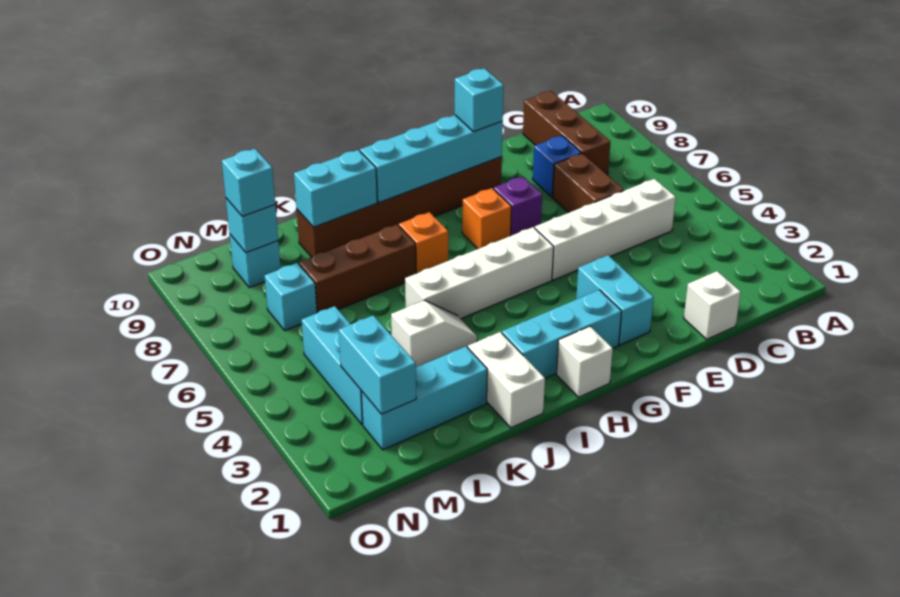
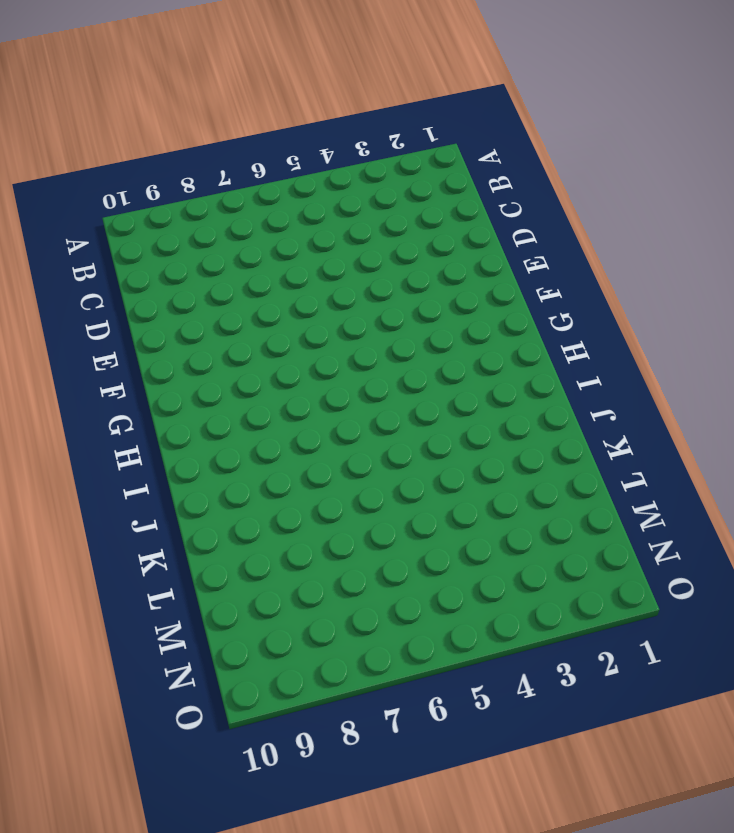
none -> white brick C5:F5 level 1
none -> brown brick C8:C10 level 1
none -> white brick D1 level 1

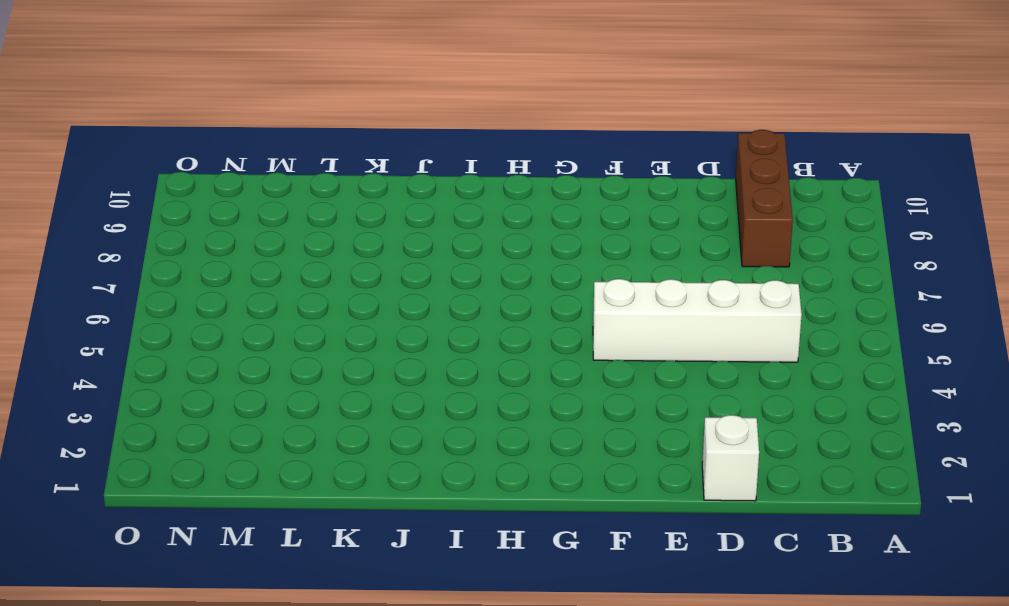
none -> brown brick D6:D7 level 1
none -> blue brick D8 level 1
none -> cyan brick F2:F3 level 1

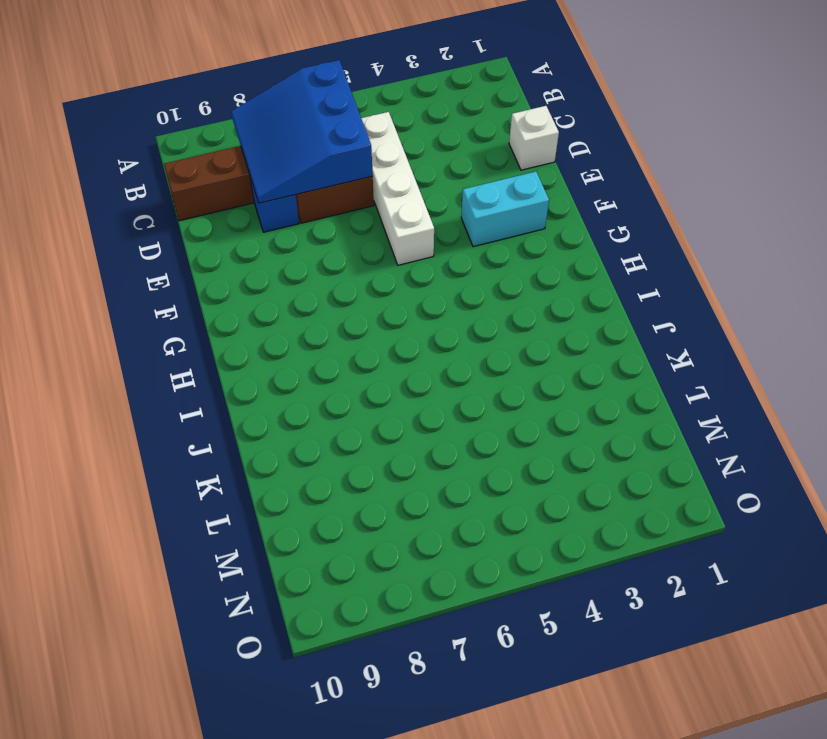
blue slope B6:D8 level 2 top 6 -> none
none -> purple brick F7 level 1
none -> brown brick F9:K9 level 1
none -> cyan brick G2:I2 level 1

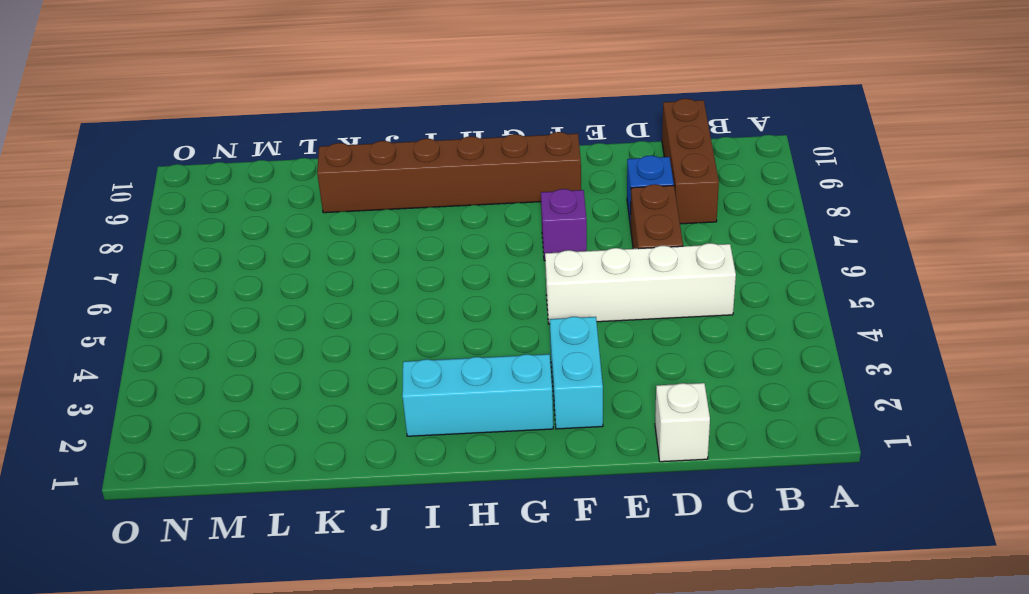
none -> white brick G5:J5 level 1
none -> orange brick G7 level 1
none -> white brick H1 level 1

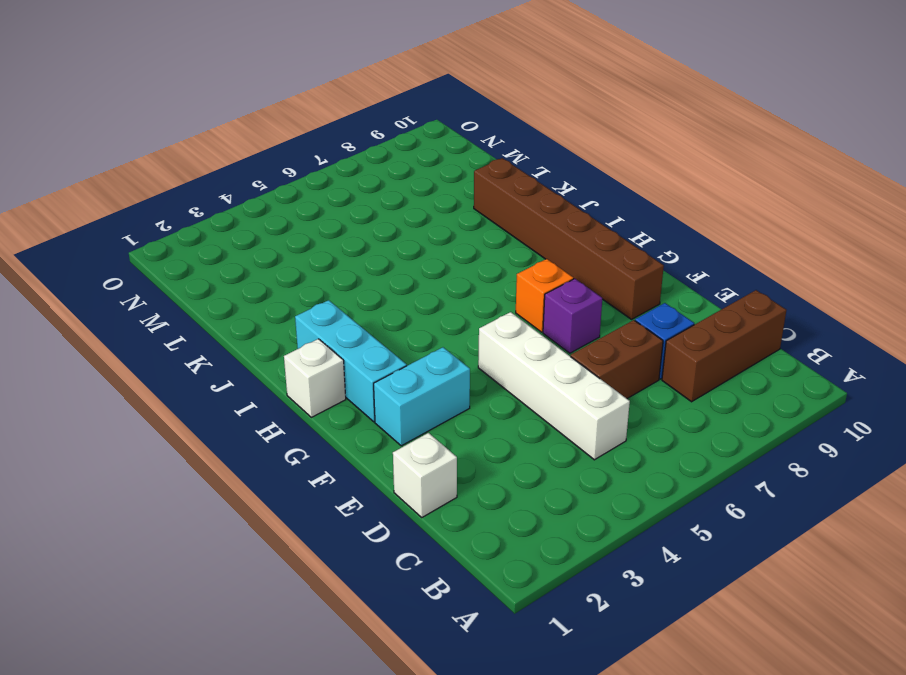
none -> white brick G5:J5 level 1
none -> orange brick I7 level 1
none -> white brick J1:J2 level 1

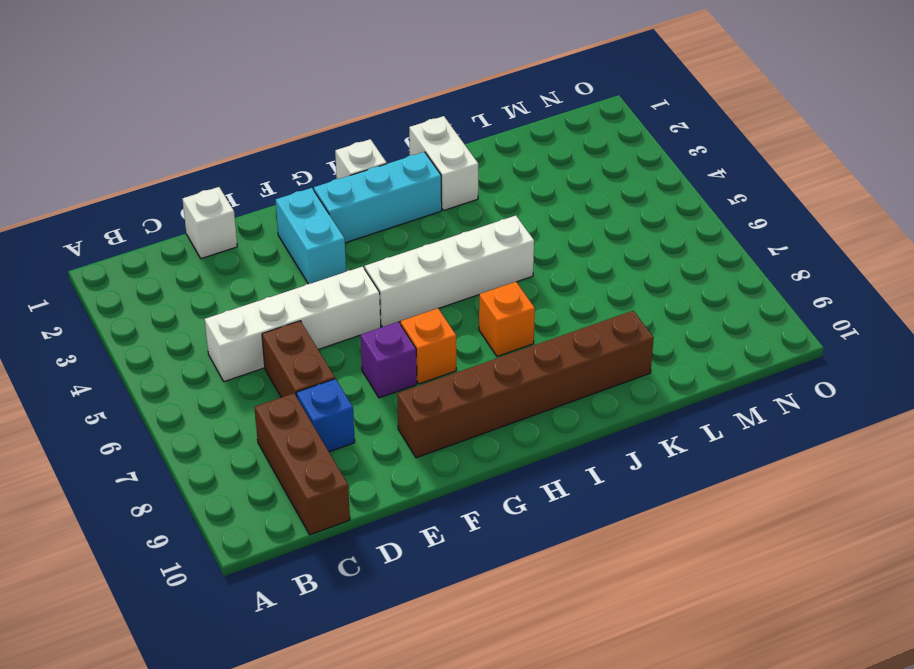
none -> white slope J4:K4 level 1 top K
none -> brown brick J7:L7 level 1
none -> cyan brick K2:M2 level 1

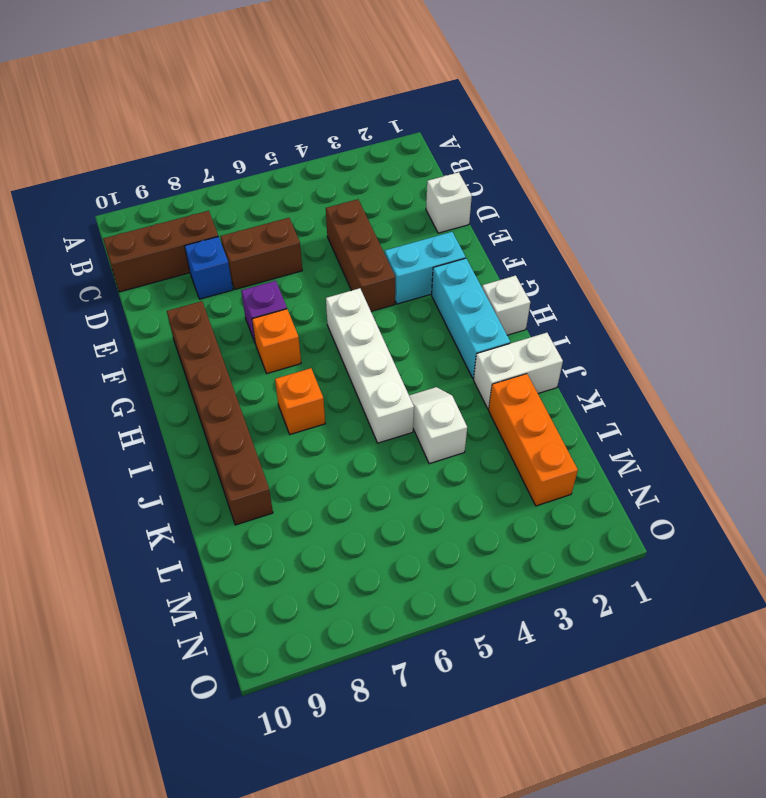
brown brick D4:F4 level 1 -> brown brick J7:L7 level 1
orange brick K2:M2 level 1 -> cyan brick K2:M2 level 1
none -> white brick C5:F5 level 1
none -> cyan brick M3:M5 level 1
none -> cyan brick M7 level 1

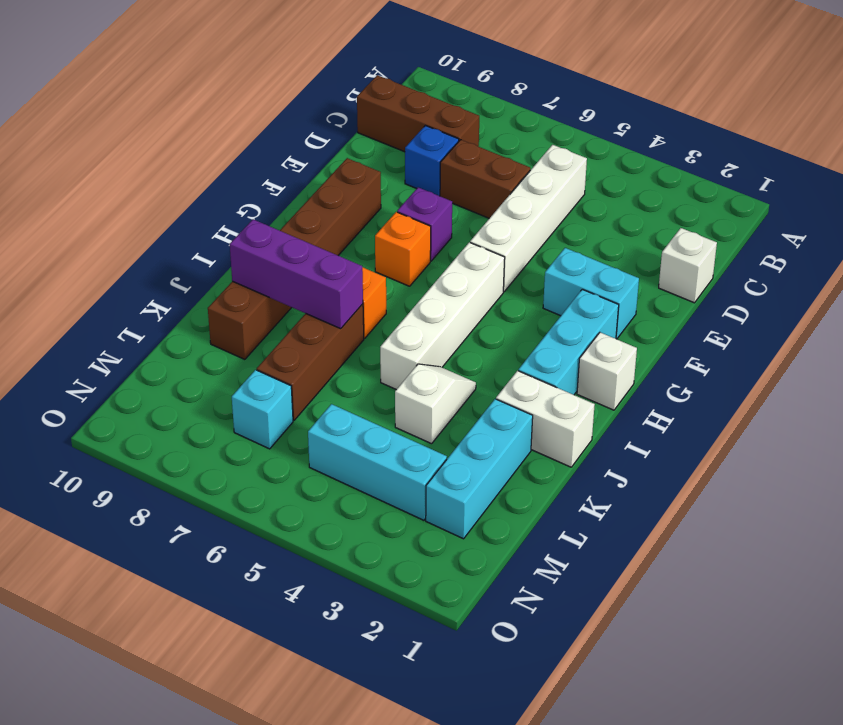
purple brick J7:J9 level 2 -> cyan brick J9:K9 level 2
none -> cyan brick M9 level 1
none -> cyan brick F9:I9 level 2
none -> cyan brick M2:M3 level 2

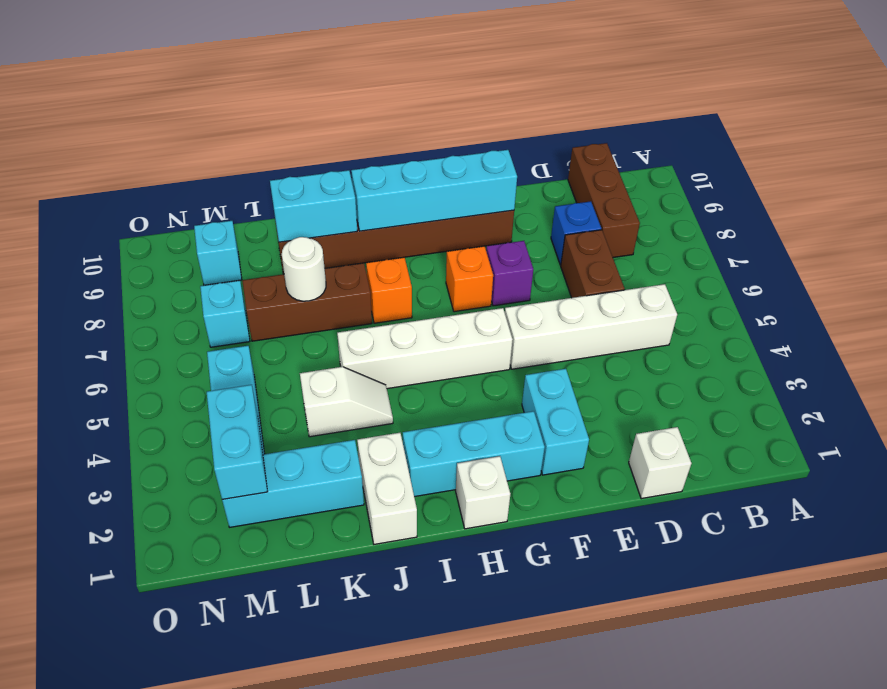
white round brick K7 level 2 -> none
none -> cyan brick M9 level 2
none -> cyan brick F9 level 3
none -> cyan brick M9 level 3

